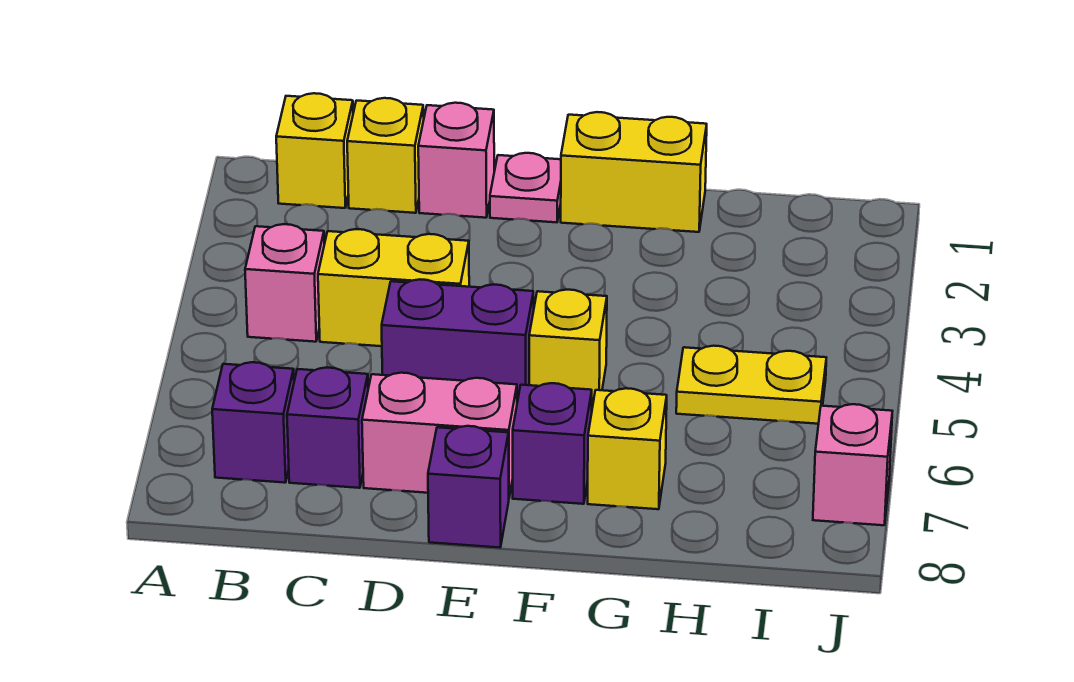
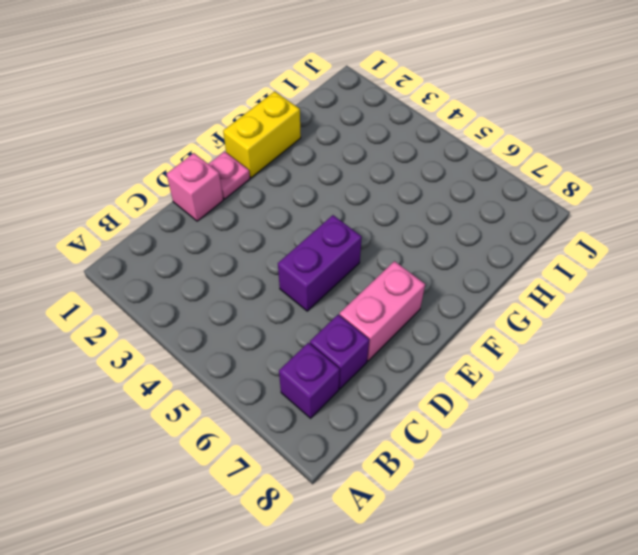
none -> yellow brick B1 level 1
none -> pink brick B4 level 1
none -> yellow brick C1 level 1

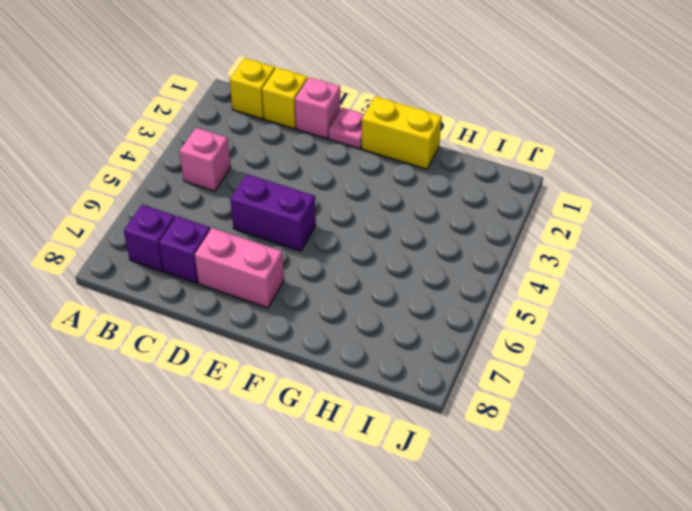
none -> yellow brick C4:D4 level 1
none -> purple brick E8 level 1
none -> yellow brick F5 level 1

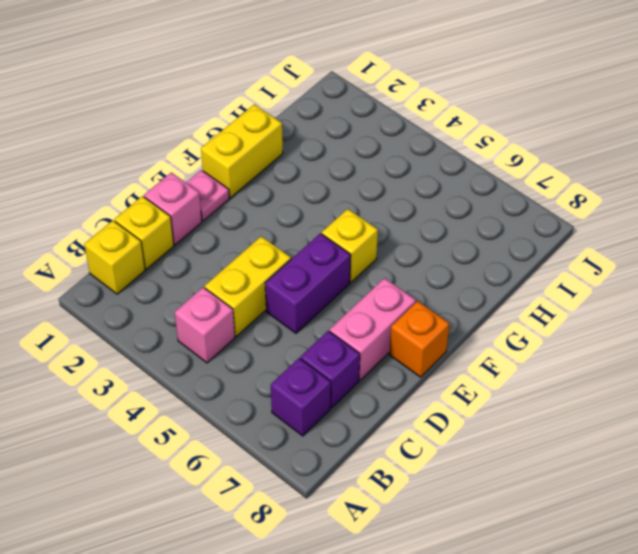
orange brick E8 level 1 -> purple brick E8 level 1
none -> purple brick F7 level 1
none -> yellow brick G7 level 1
none -> yellow plate H5:I5 level 1

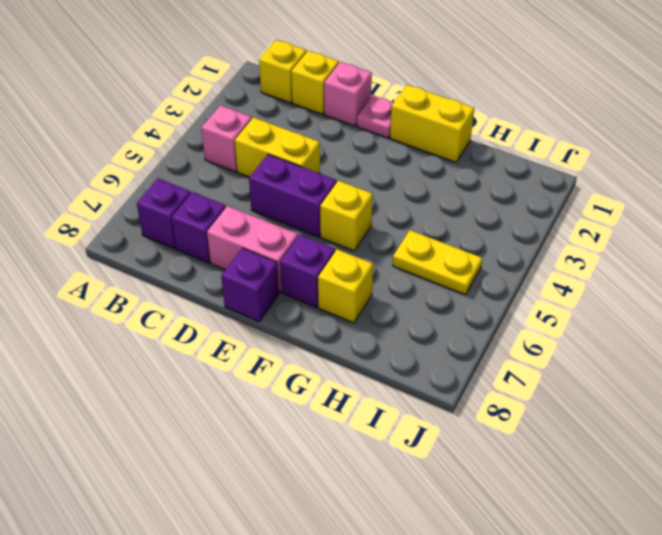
none -> pink brick J7 level 1

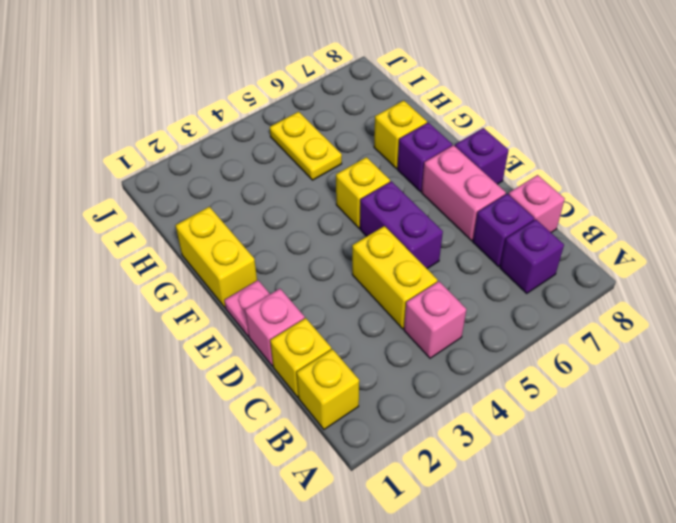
pink brick C8 level 1 -> pink brick J7 level 1

